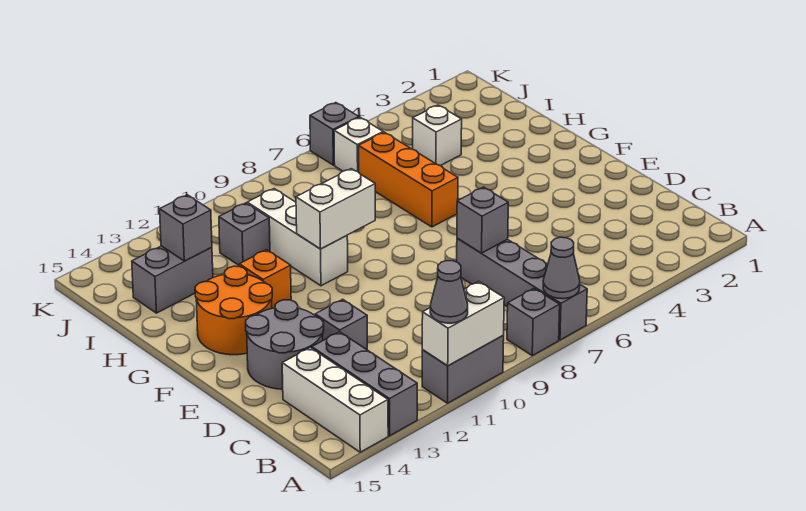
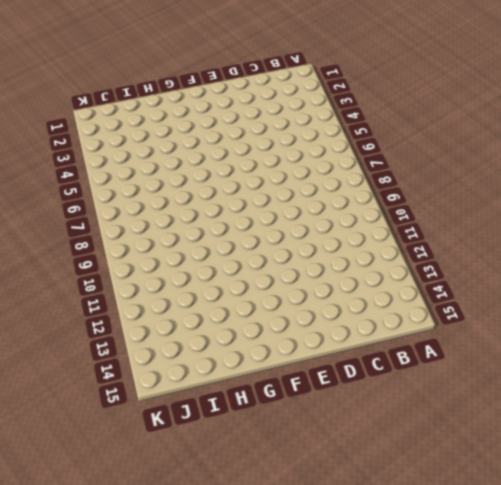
none -> grey brick A7:D7 level 1
none -> grey brick A8 level 1
none -> grey brick A10:A11 level 1

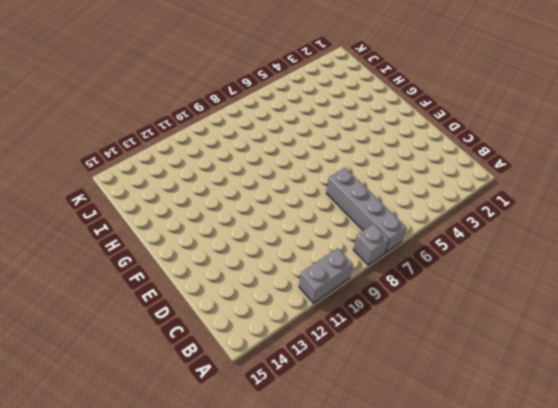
none -> grey brick A13:C13 level 1
none -> white brick A14:C14 level 1
none -> grey brick D12 level 1

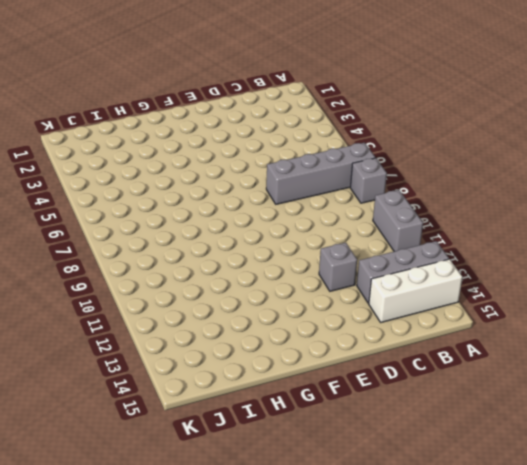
none -> grey round brick D13:E14 level 1
none -> orange round brick F13:G14 level 1
none -> orange brick G6:I6 level 1

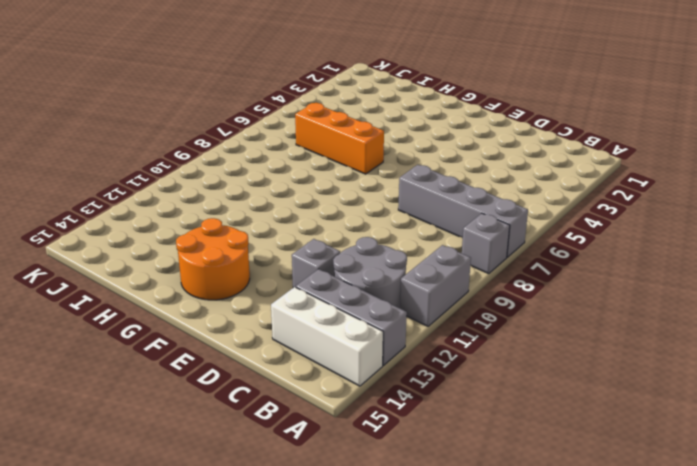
grey round brick B11:C12 level 1 -> grey round brick D13:E14 level 1
none -> white brick G10:I10 level 1
none -> orange brick G12 level 1
none -> white brick I4 level 1

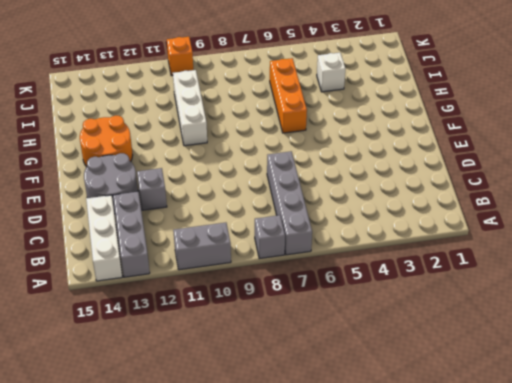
orange brick K10 level 1 -> orange brick G12 level 1
none -> grey brick I11 level 1
none -> grey brick I13:I14 level 1
none -> white brick J6 level 1

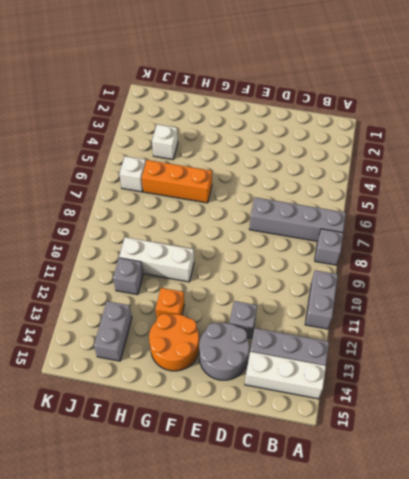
none -> grey brick K6 level 1
none -> grey cone A7 level 2
none -> white brick A10:A11 level 2

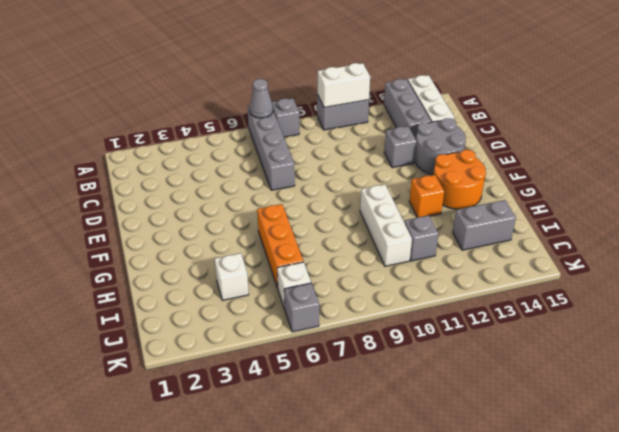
none -> grey brick D7 level 2
none -> white brick G9:G10 level 2
none -> grey brick I13 level 2

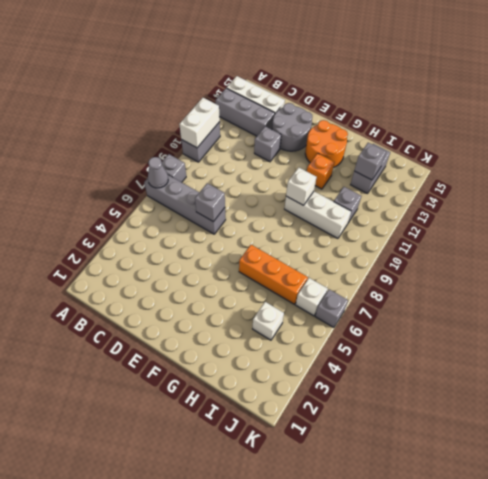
white brick G10 level 2 -> white brick G9:G10 level 2
none -> grey cone A11 level 3

